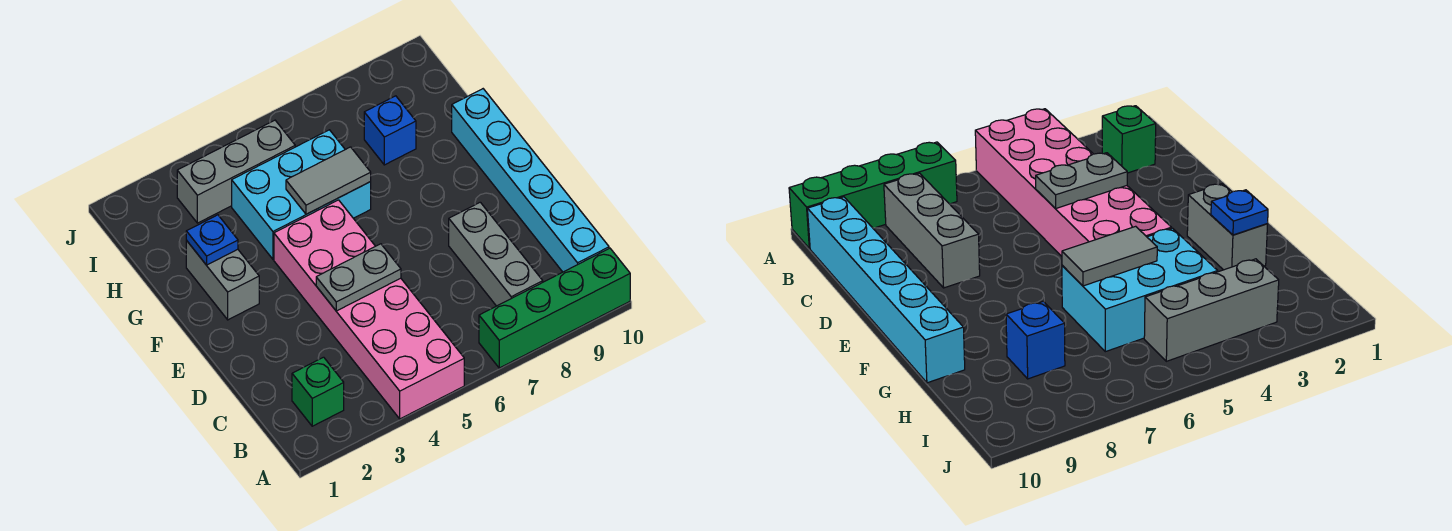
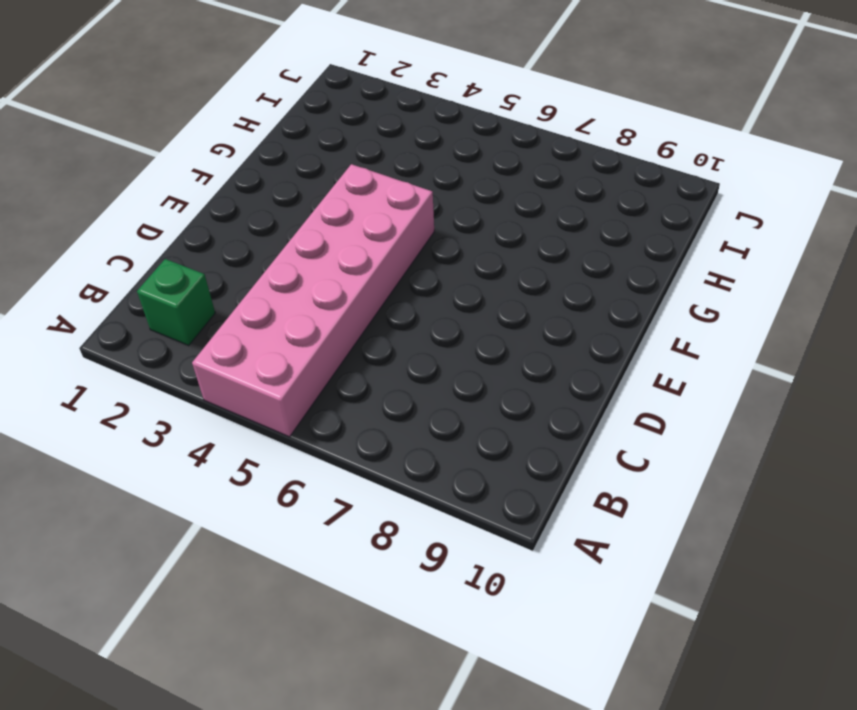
none -> green brick A7:A10 level 1
none -> grey brick B8:D8 level 1
none -> cyan brick B10:G10 level 1

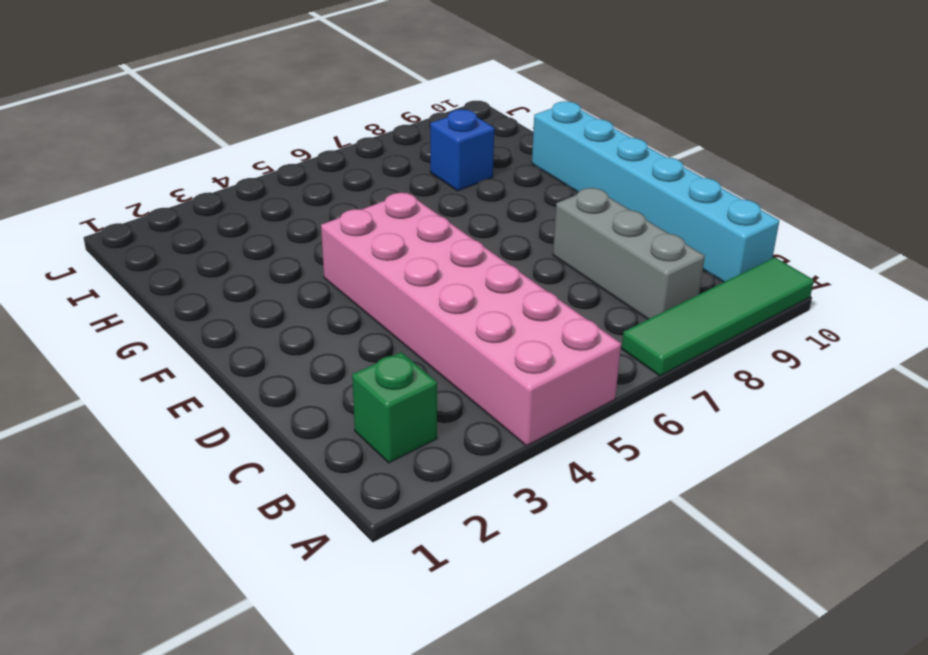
green tile A7:A10 level 1 -> green brick A7:A10 level 1
none -> grey brick F2:G2 level 1
none -> cyan brick G4:H6 level 1
none -> grey brick I3:I5 level 1

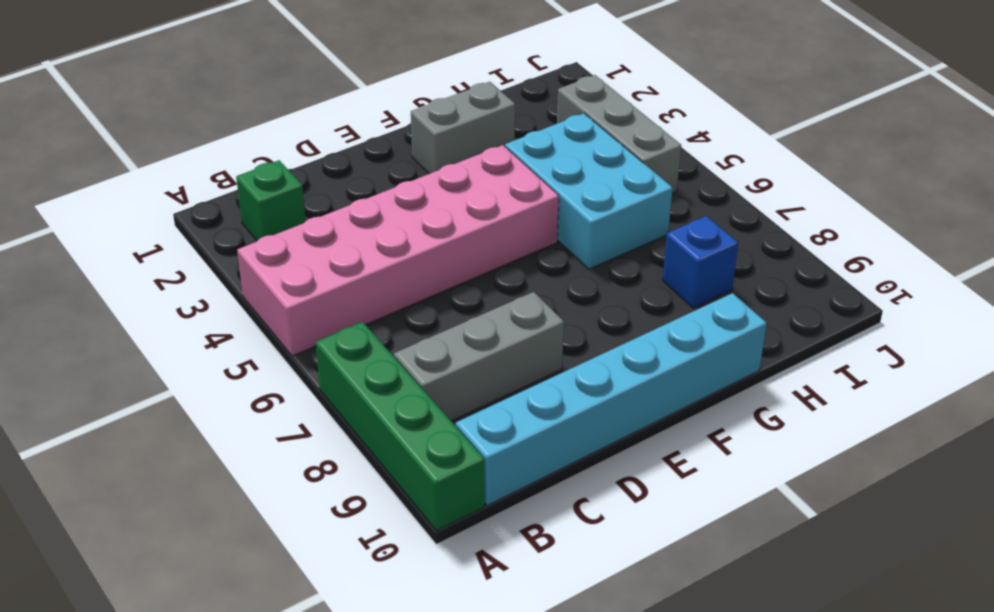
none -> grey plate D4:D5 level 2
none -> blue plate G2 level 2
none -> grey tile G5:G6 level 2

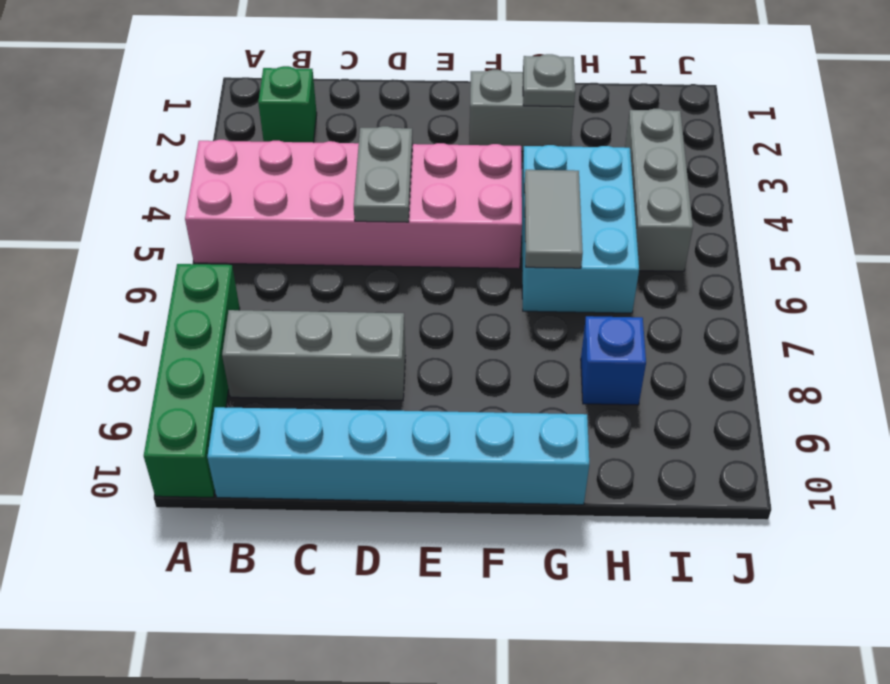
grey plate G2 level 2 -> blue plate G2 level 2

